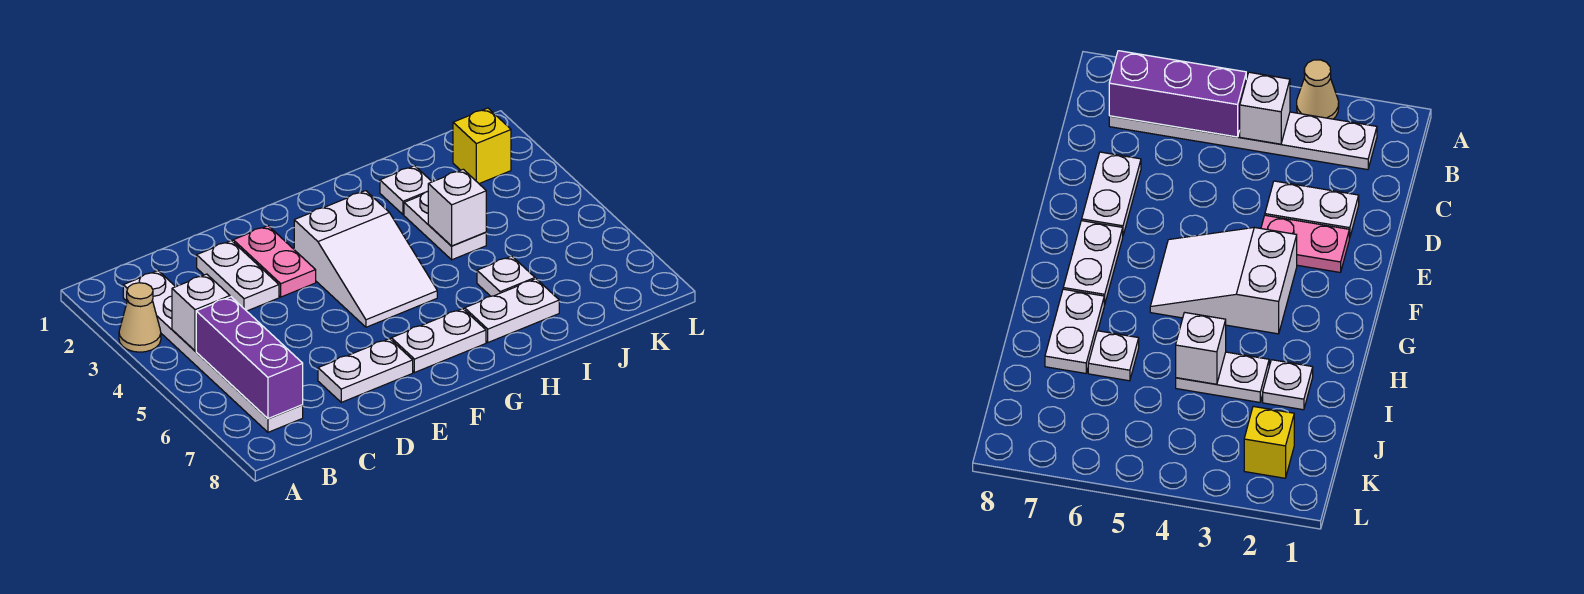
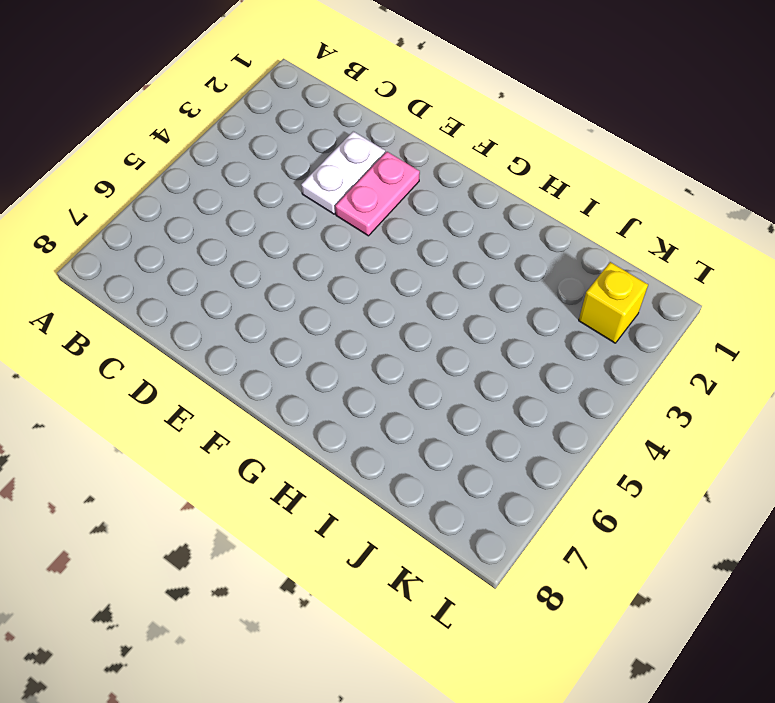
none -> tan cone A3 level 1
none -> white plate B2:B7 level 1
none -> white plate D7:E7 level 1

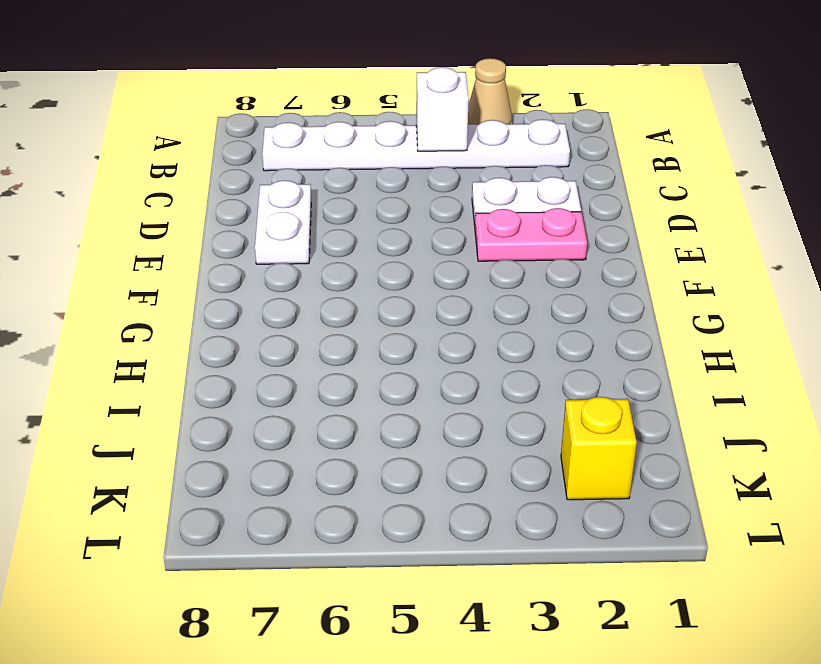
none -> white slope F3:G5 level 1 top 3
none -> white plate F7:G7 level 1
none -> white plate H7:I7 level 1

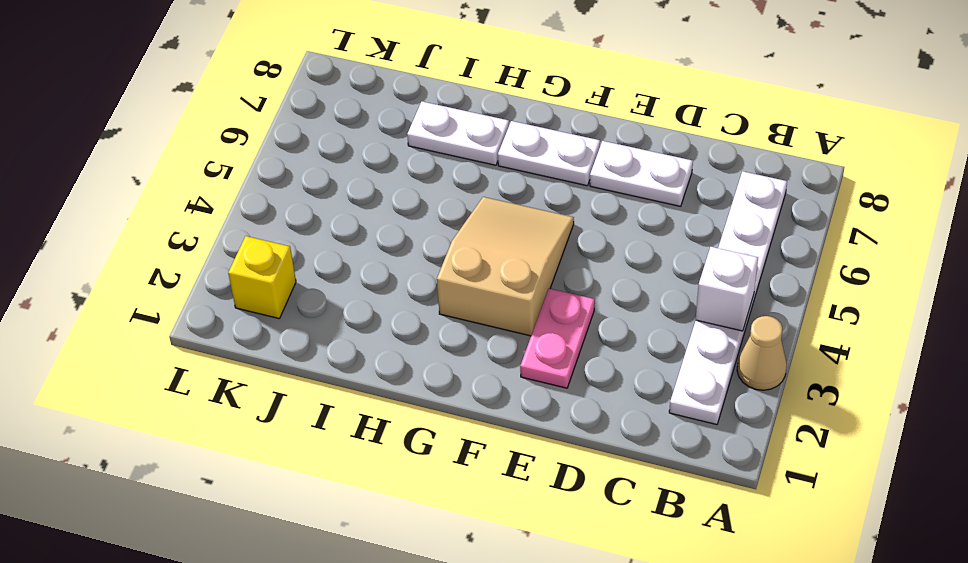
tan slope F3:G5 level 1 top 3 -> white slope F3:G5 level 1 top 3
none -> white plate D2:D3 level 1
none -> white plate I2 level 1
none -> white plate I3:I4 level 1

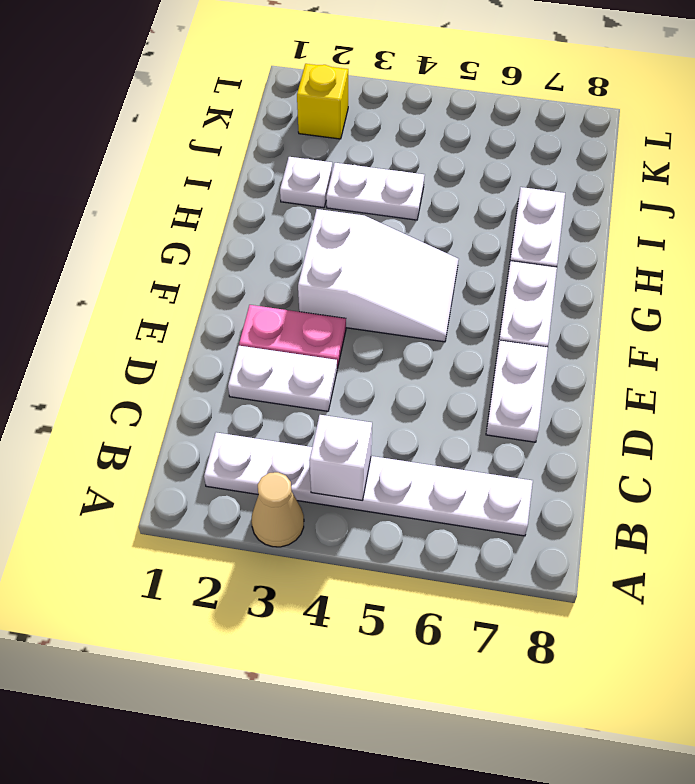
none -> white plate I6 level 1
none -> purple brick B5:B7 level 2
none -> white brick I4 level 2

